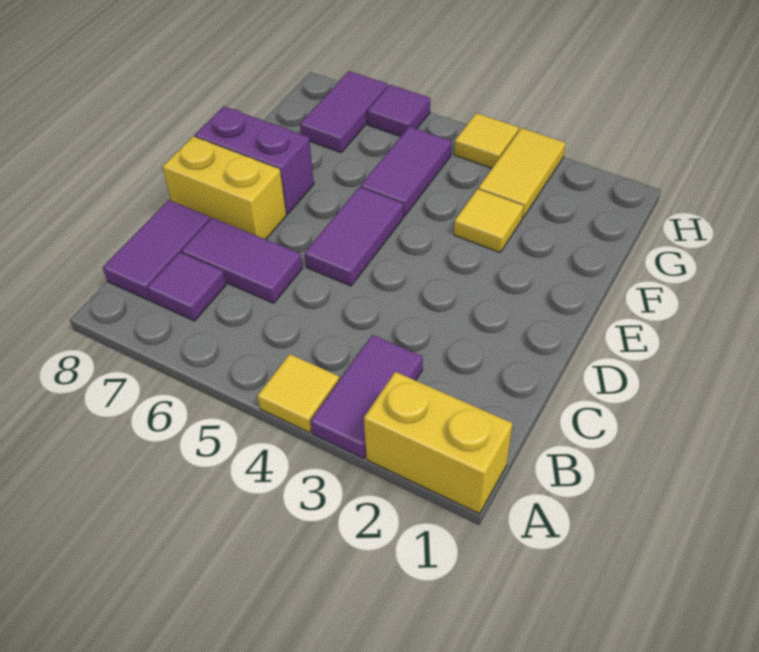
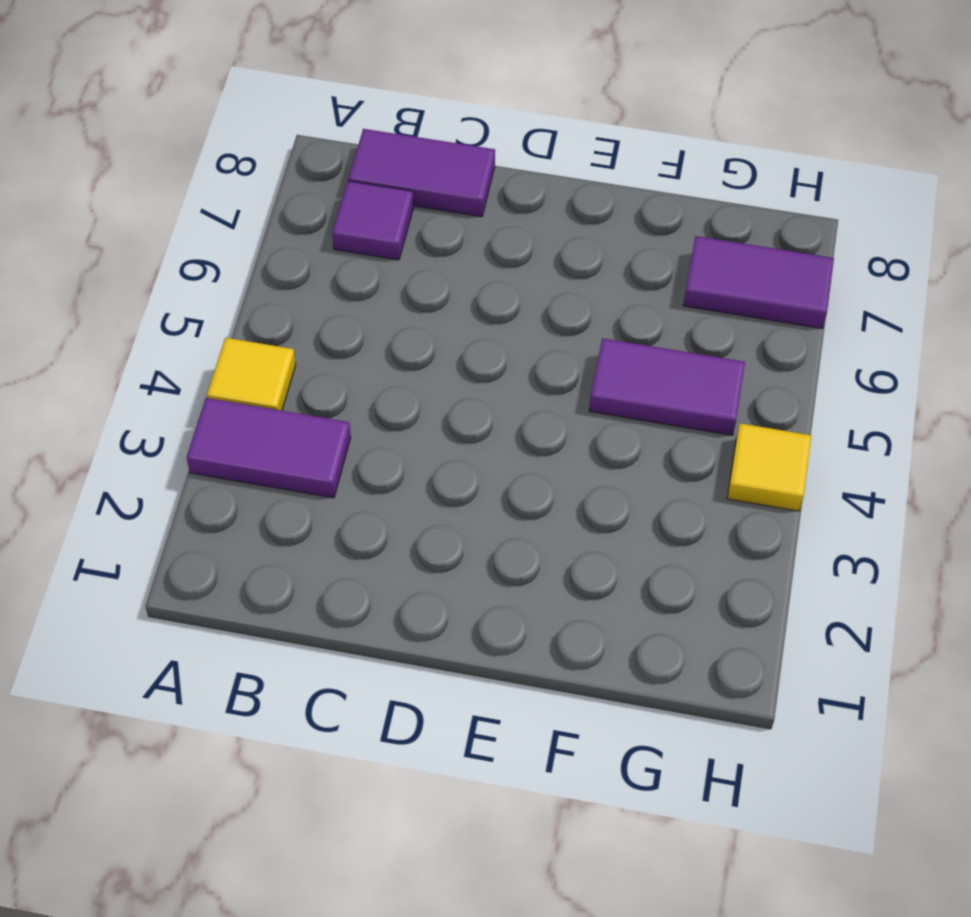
none -> yellow brick A1:A2 level 1
none -> purple tile C6:C7 level 1
none -> purple tile D5:E5 level 1

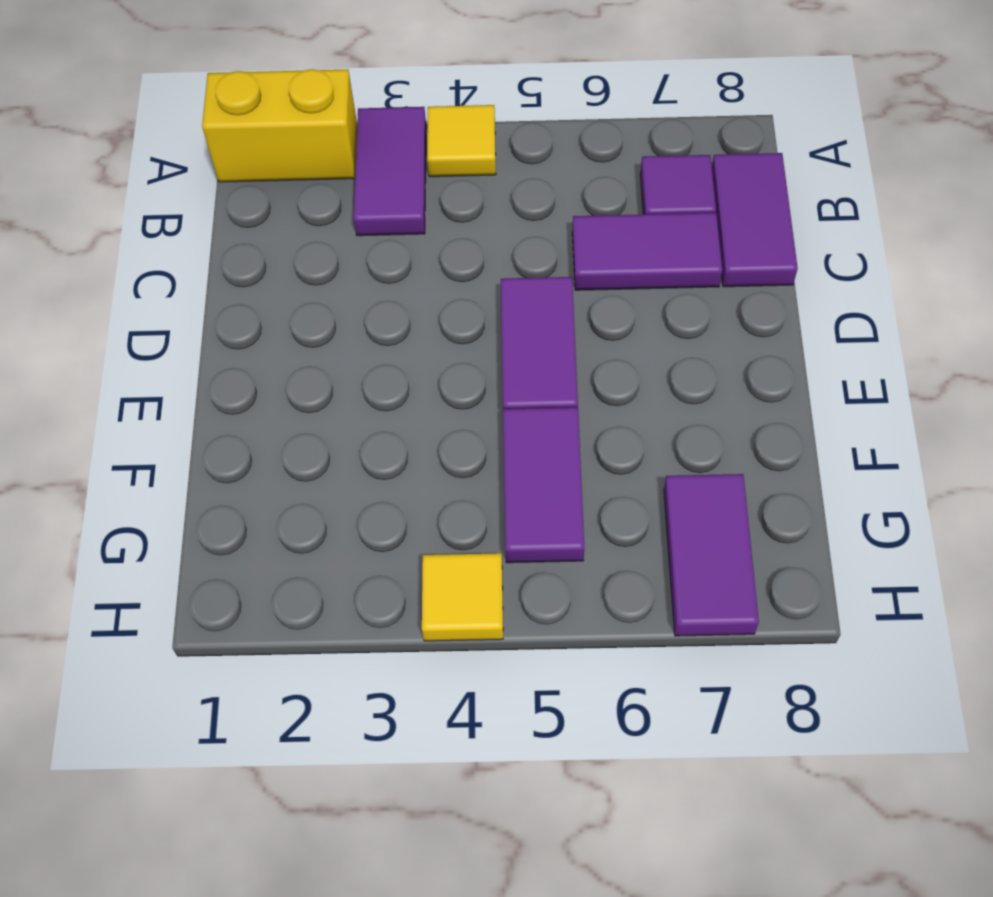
none -> yellow brick D7:D8 level 1
none -> purple brick E7:E8 level 1
none -> yellow tile F3 level 1

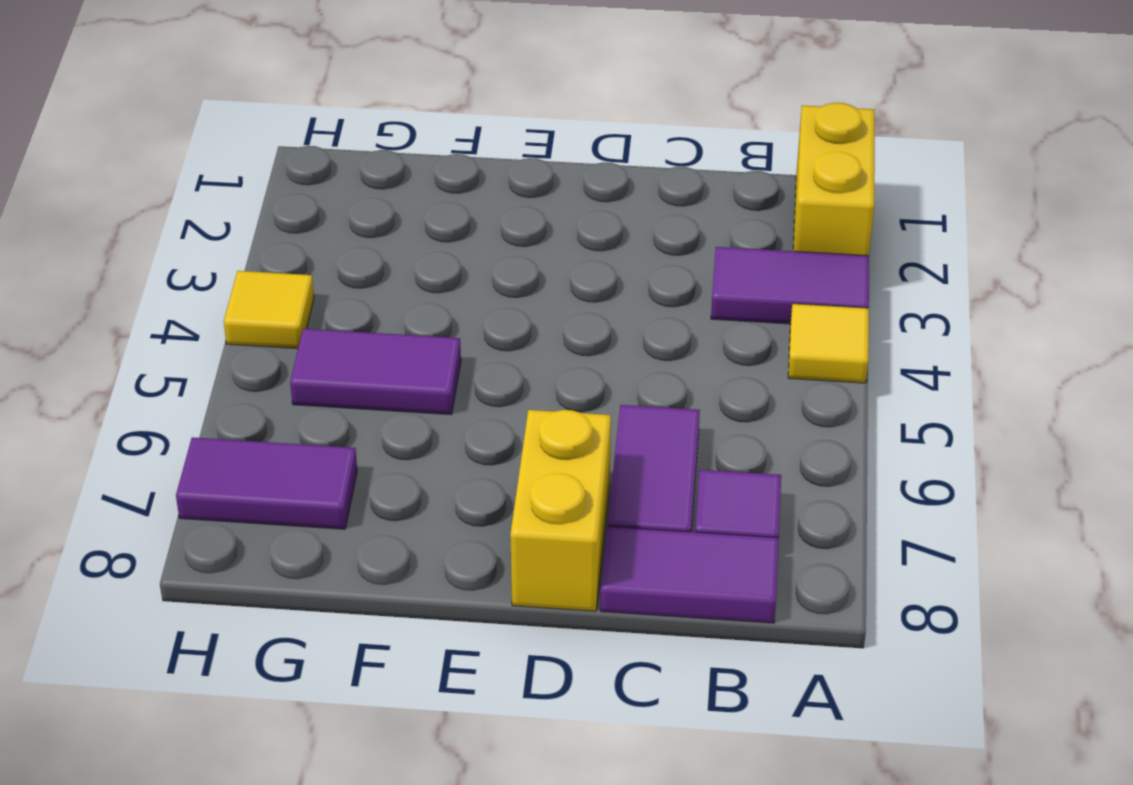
none -> purple tile D5:E5 level 1
none -> purple brick E7:E8 level 1
none -> yellow tile F3 level 1

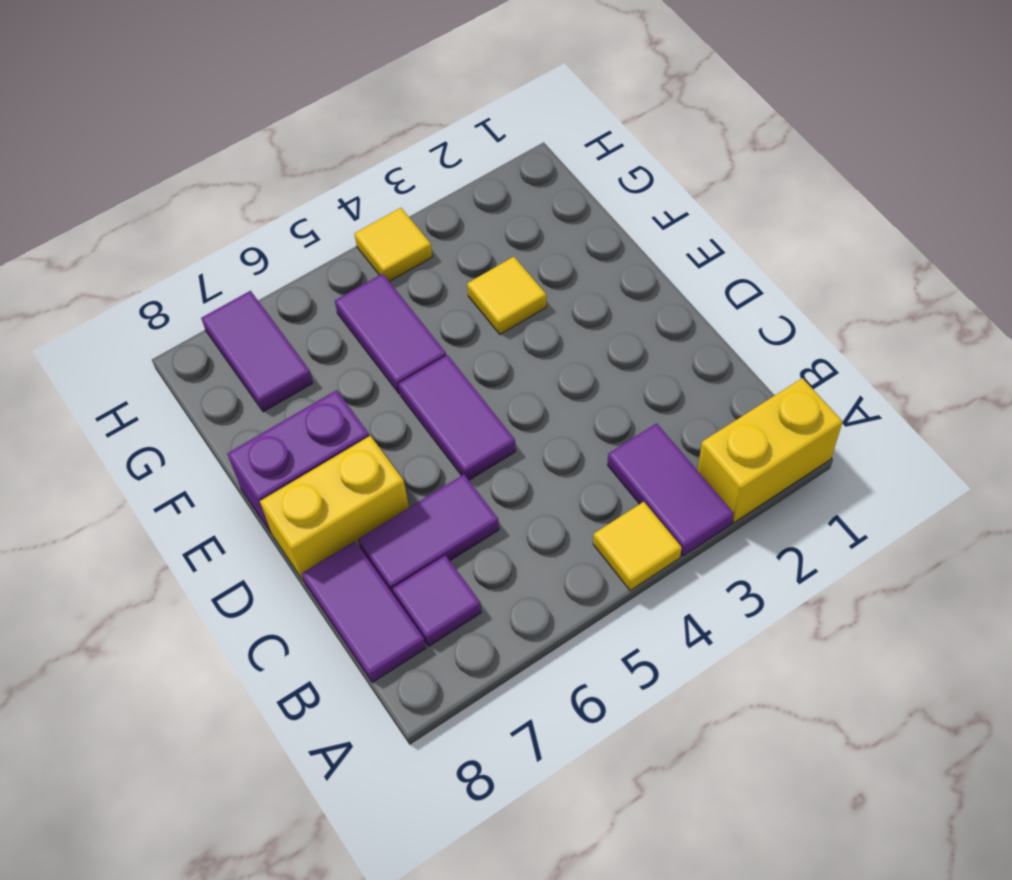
none -> yellow tile G3:H3 level 1
none -> purple tile H6 level 1

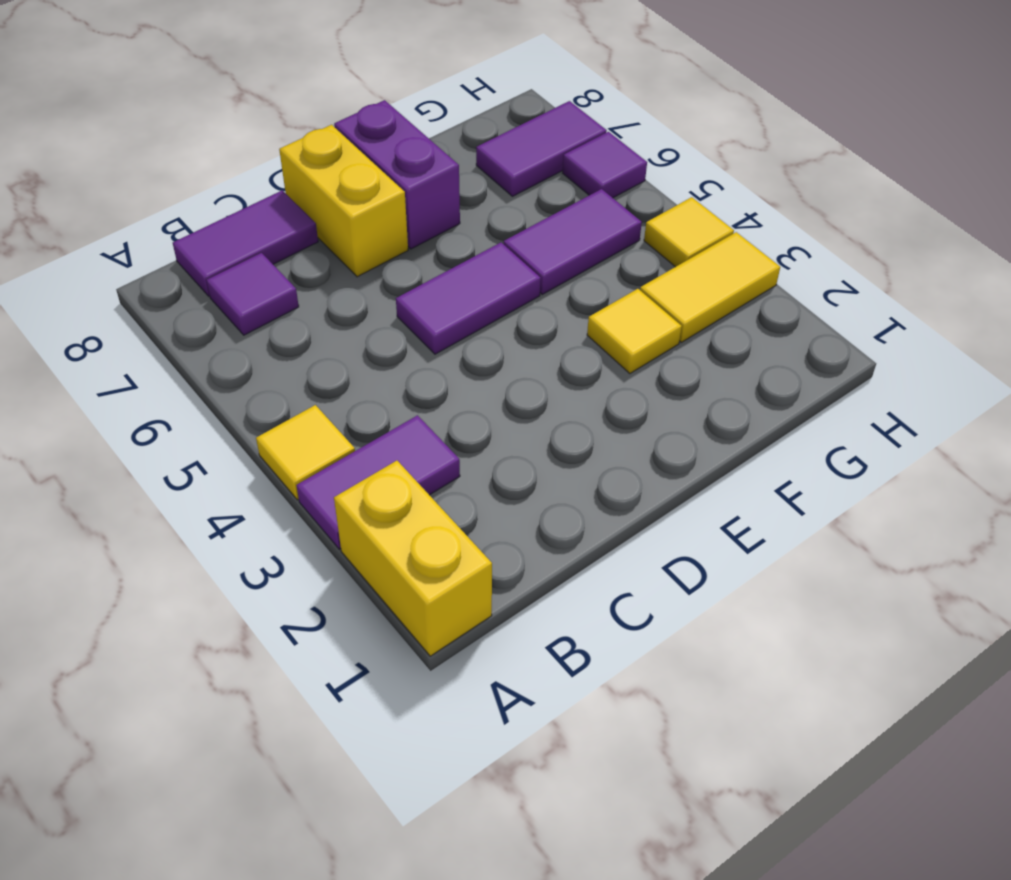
none -> purple tile C6:C7 level 1

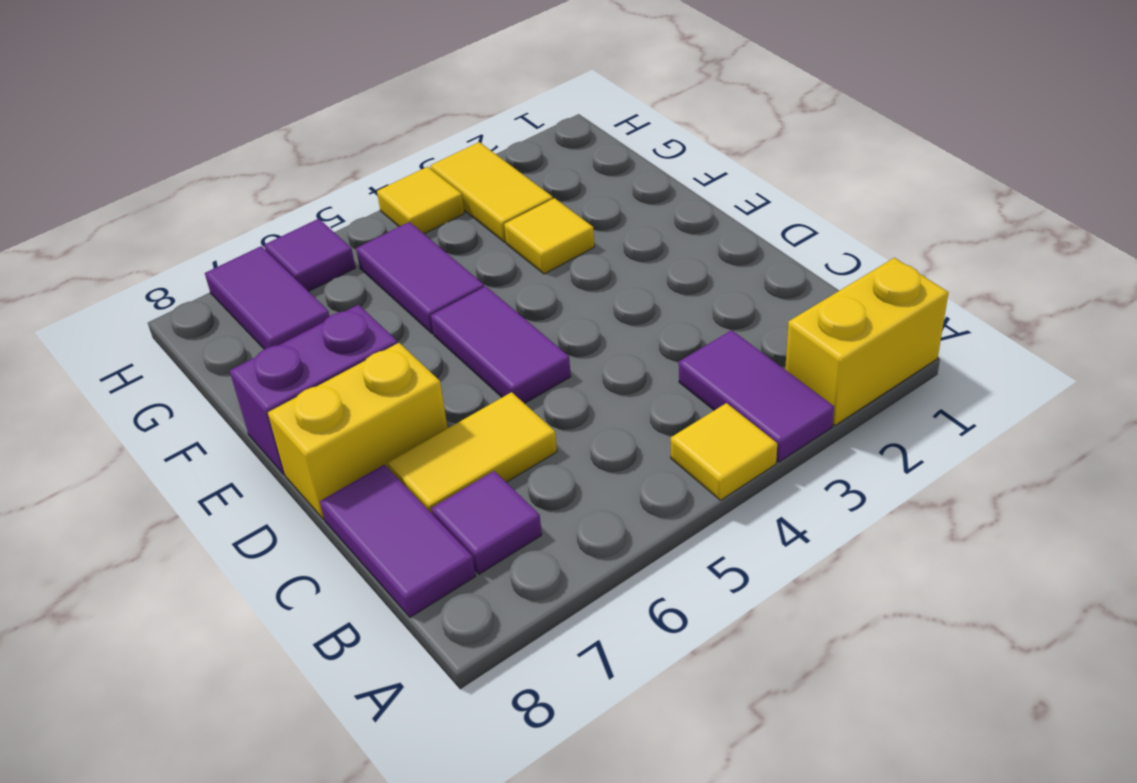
yellow tile C6:C7 level 1 -> purple tile C6:C7 level 1

